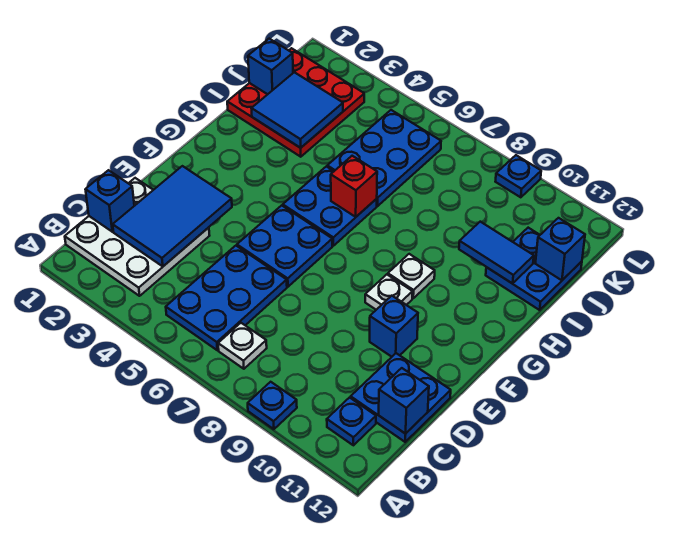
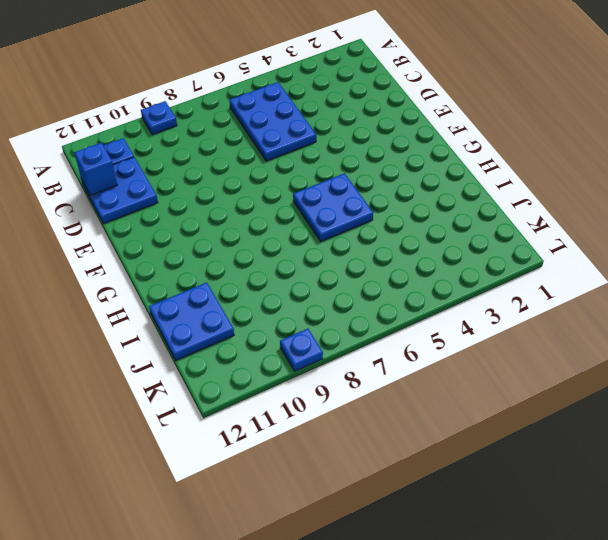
none -> white plate B1:D3 level 1
none -> white plate B7 level 1
none -> blue plate E5:F6 level 1

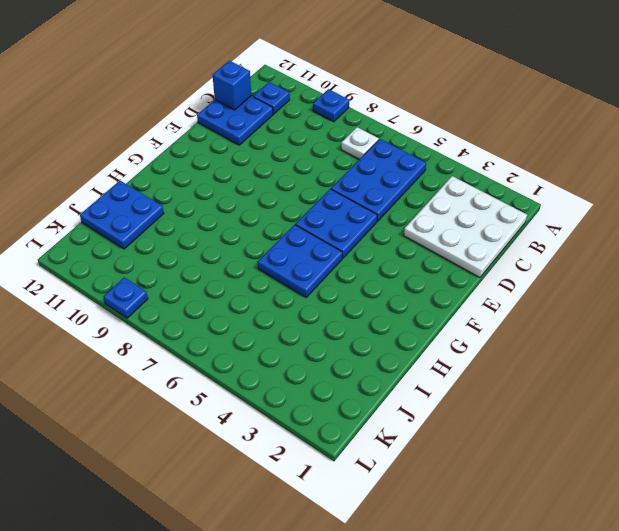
none -> blue brick E10 level 1
none -> white plate F9 level 1
none -> white plate G9 level 1

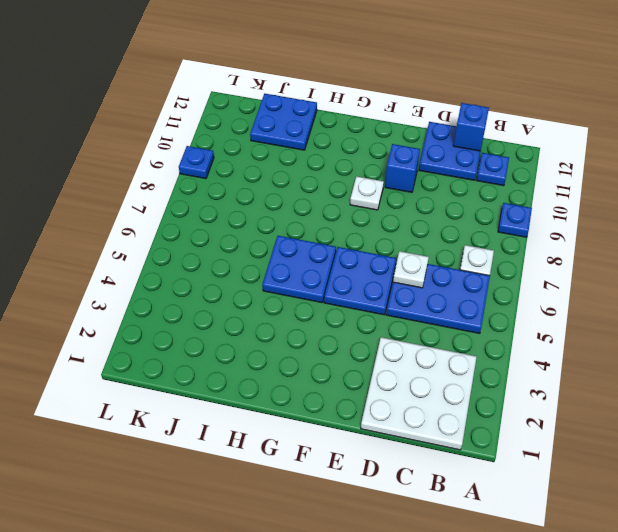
white plate D6 level 2 -> white plate G9 level 1
none -> red plate I1:K3 level 1
none -> blue plate I5:K6 level 1
none -> blue brick C1 level 2

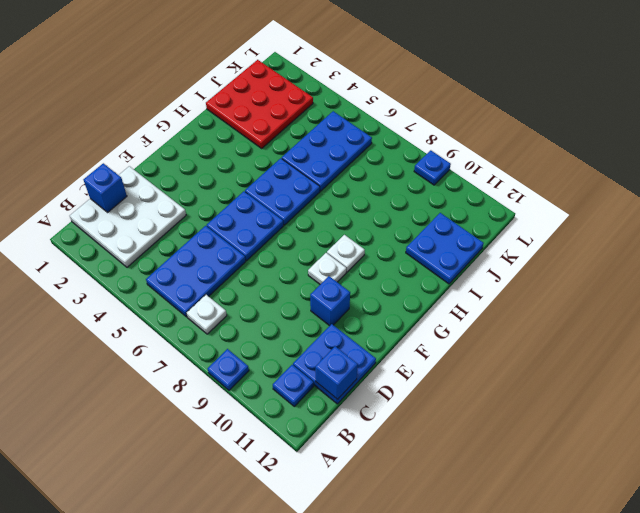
none -> blue tile C2:E3 level 2
none -> red brick H6 level 2
none -> blue tile I2:J3 level 2

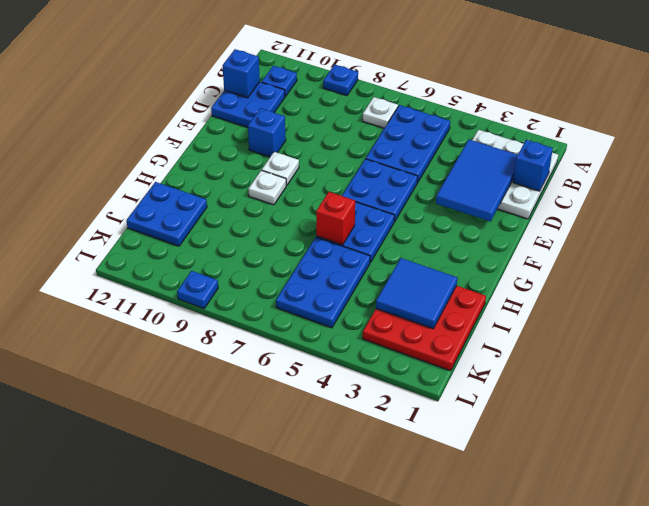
none -> blue tile I10:I11 level 2
none -> blue brick J1 level 2
none -> blue brick J12 level 2

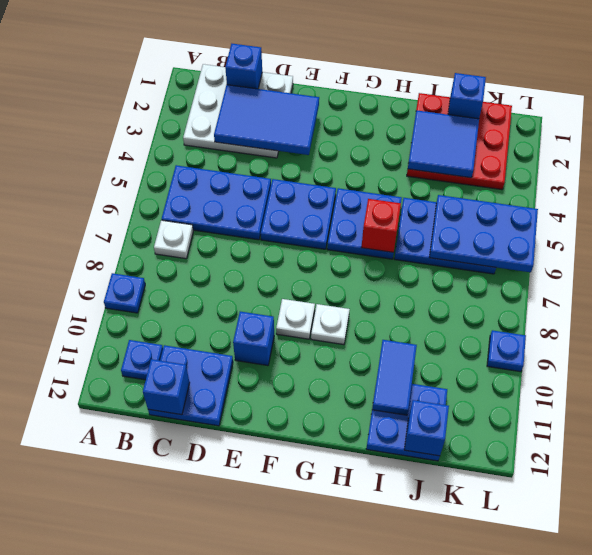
blue plate J5:L6 level 2 -> none

